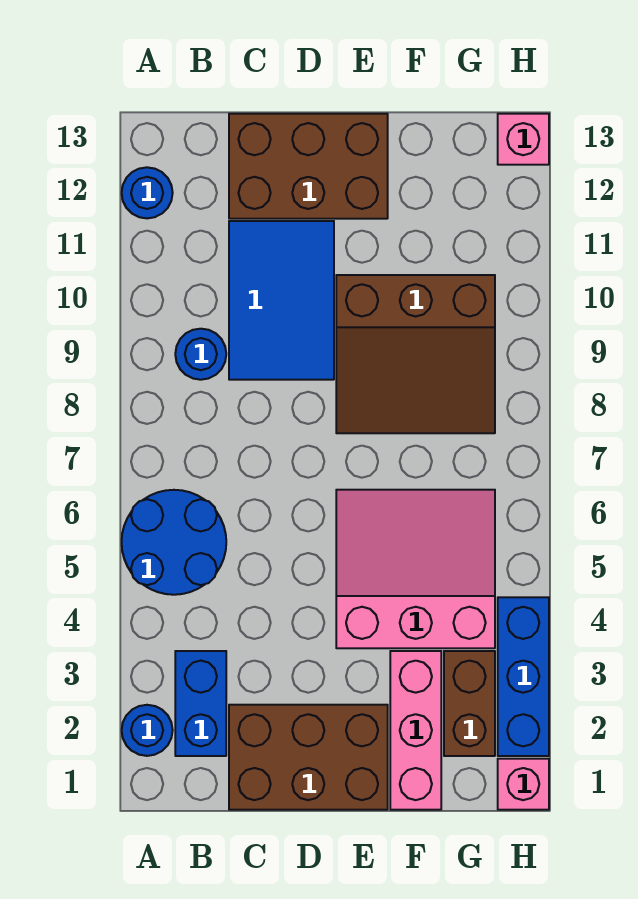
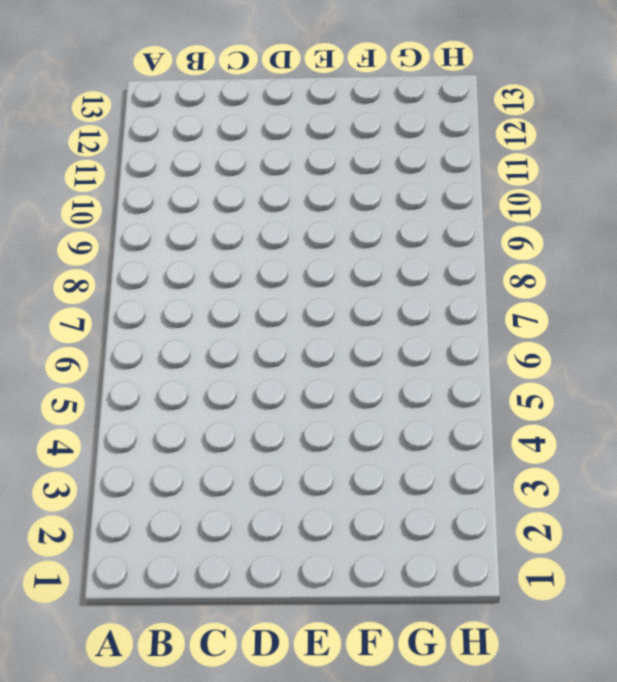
none -> blue round brick A2 level 1
none -> blue round brick A5:B6 level 1
none -> blue round brick A12 level 1

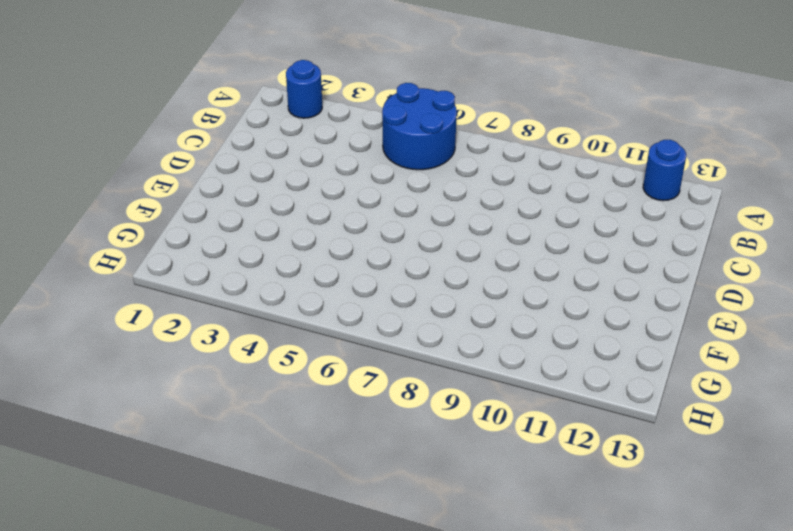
none -> blue brick B2:B3 level 1
none -> blue round brick B9 level 1
none -> brown brick C1:E2 level 1

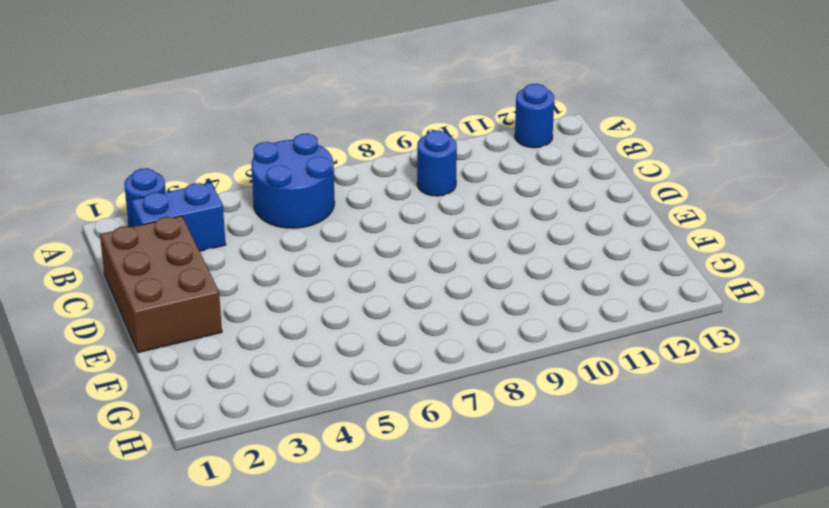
none -> blue tile C9:D11 level 1
none -> brown brick C12:E13 level 1
none -> pink slope E4:G6 level 1 top 4

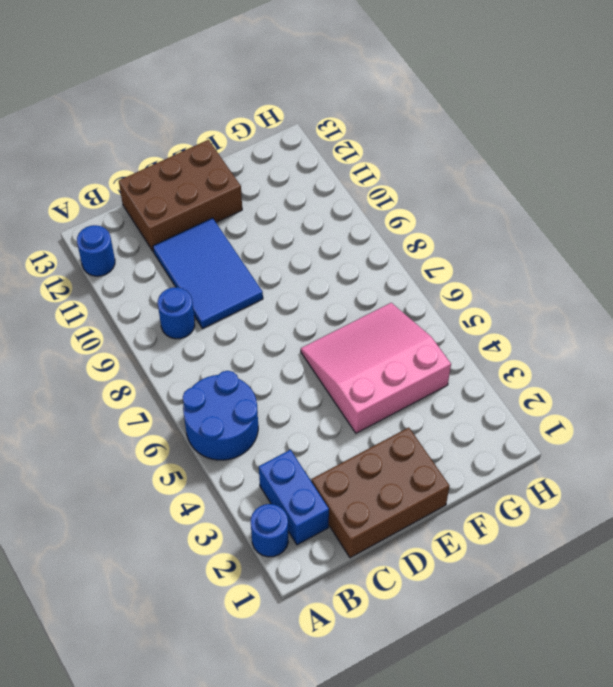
none -> brown slope E8:G10 level 1 top 10
none -> pink brick F1:F3 level 1
none -> brown brick G2:G3 level 1

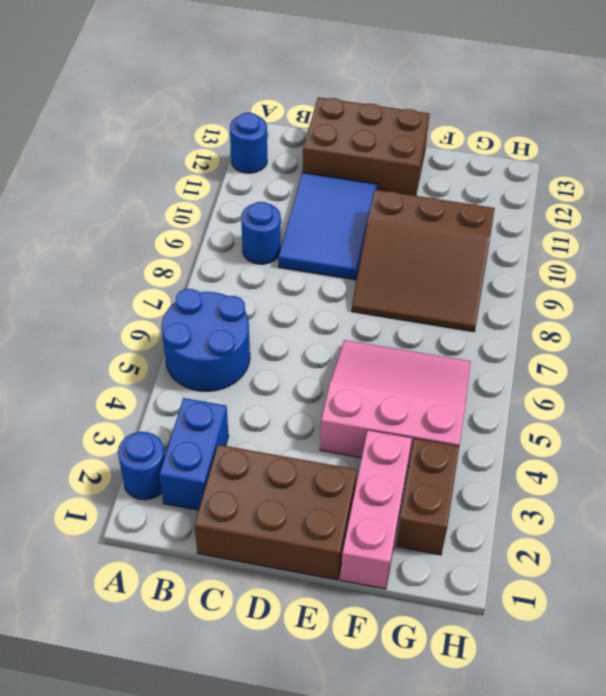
none -> pink brick H1 level 1
none -> blue brick H2:H4 level 1
none -> pink brick H13 level 1

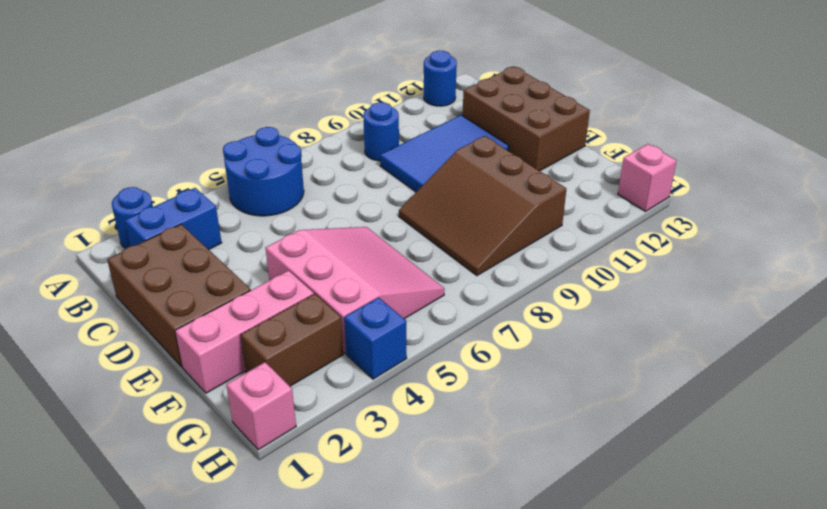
blue brick H4 level 1 -> blue brick H2:H4 level 1

